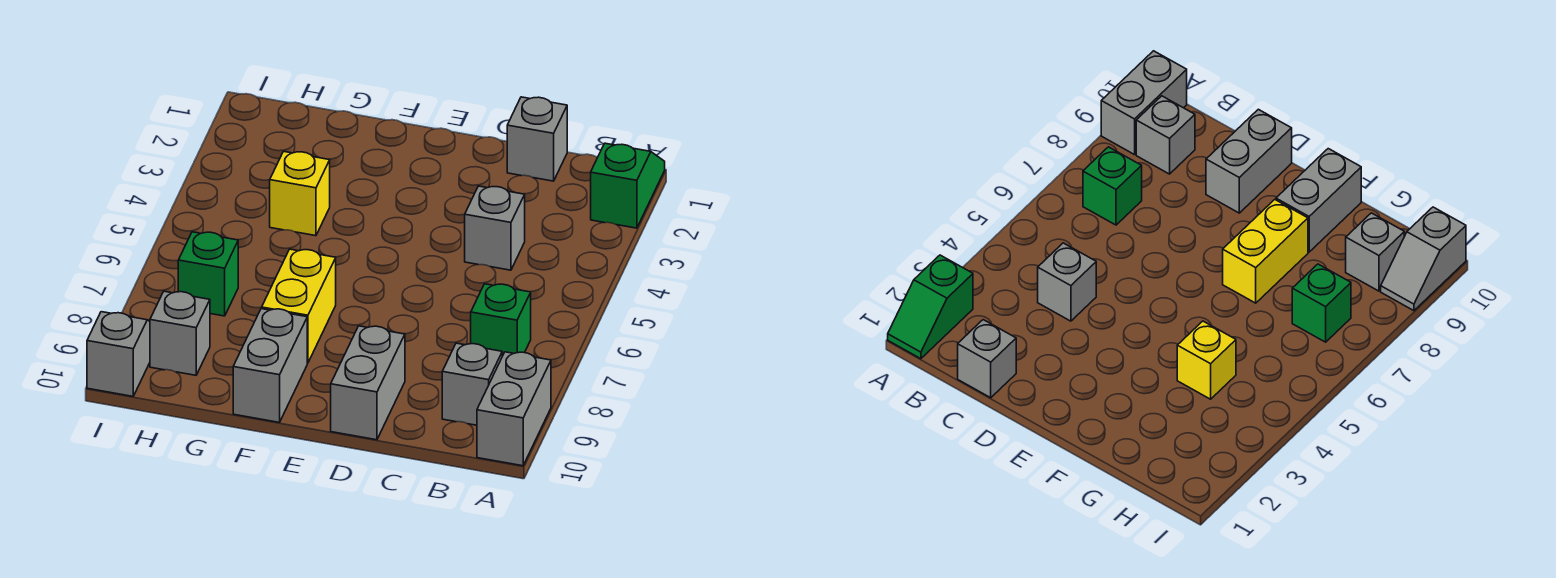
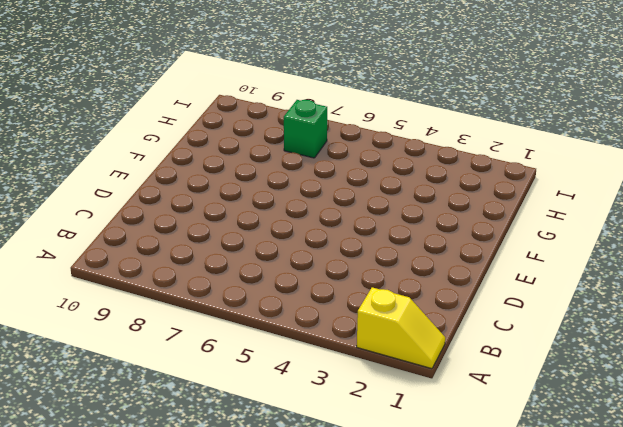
yellow slope A1:A2 level 1 top 2 -> green slope A1:A2 level 1 top 2
none -> grey brick A9:A10 level 1
none -> green brick B7 level 1
none -> grey brick B9 level 1

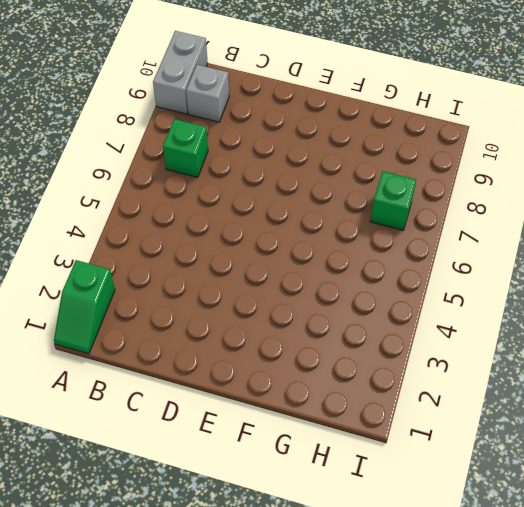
none -> grey brick C1 level 1
none -> grey brick C4 level 1
none -> grey brick D9:D10 level 1

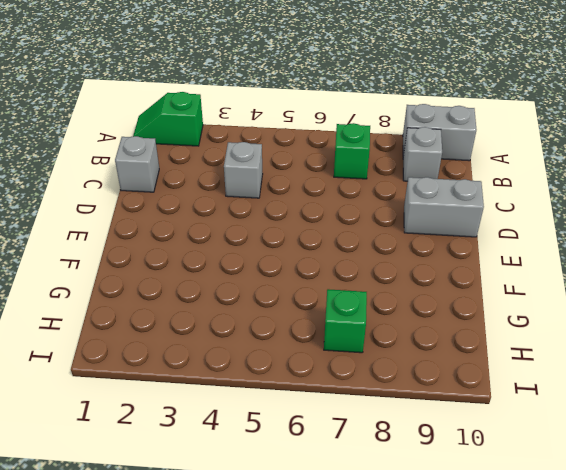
none -> yellow brick F7:F8 level 1
none -> grey brick F9:F10 level 1
none -> yellow brick G4 level 1

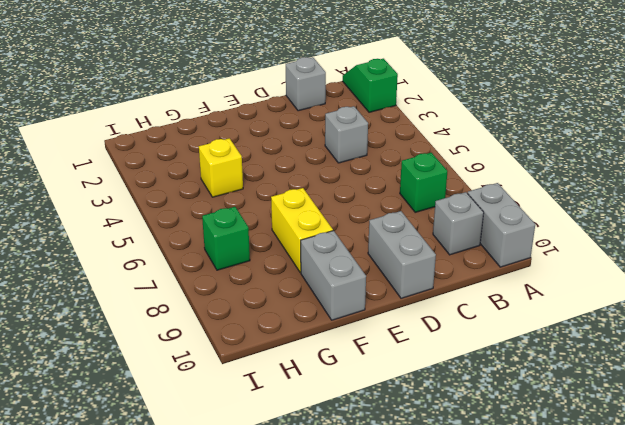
none -> grey brick H9 level 1
none -> grey slope I9:I10 level 1 top 10

